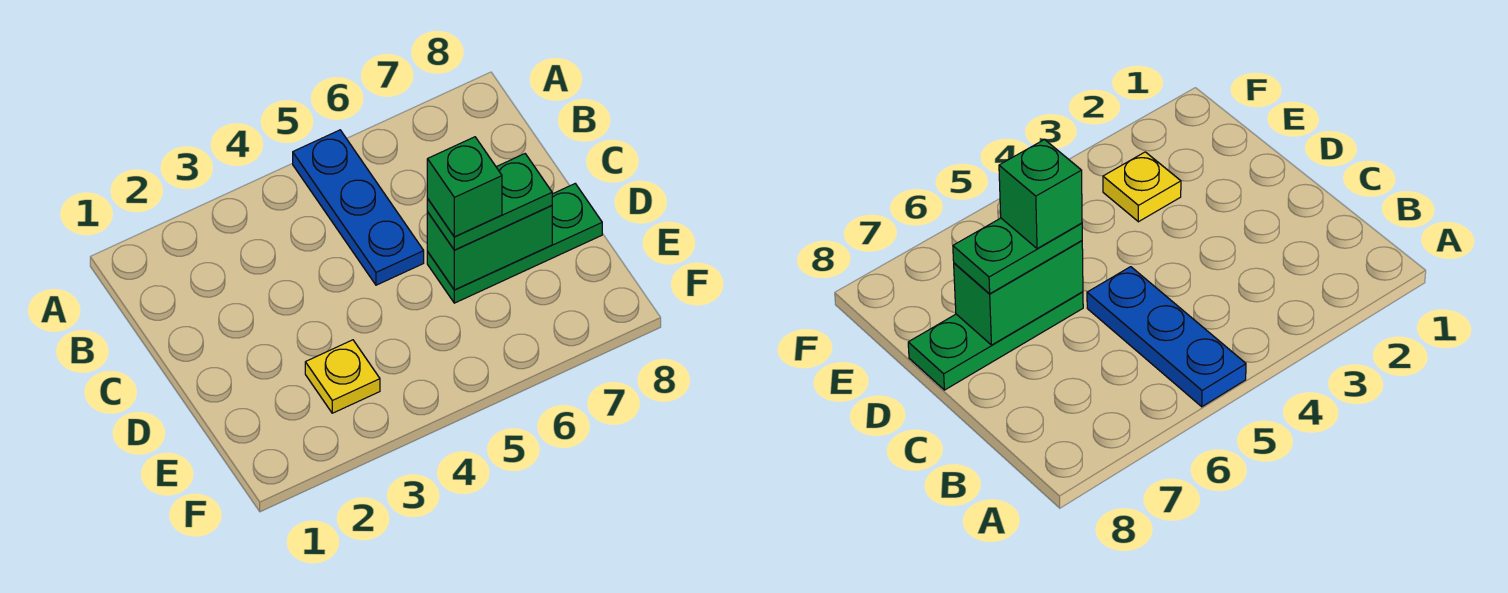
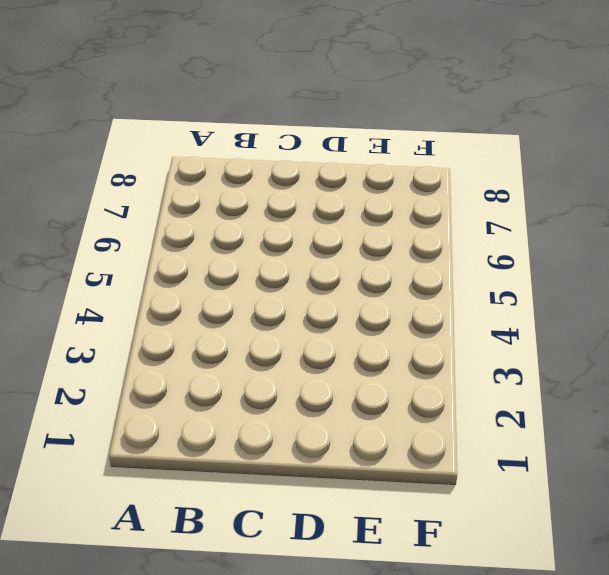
none -> blue plate A5:C5 level 1
none -> green plate D6:D8 level 1

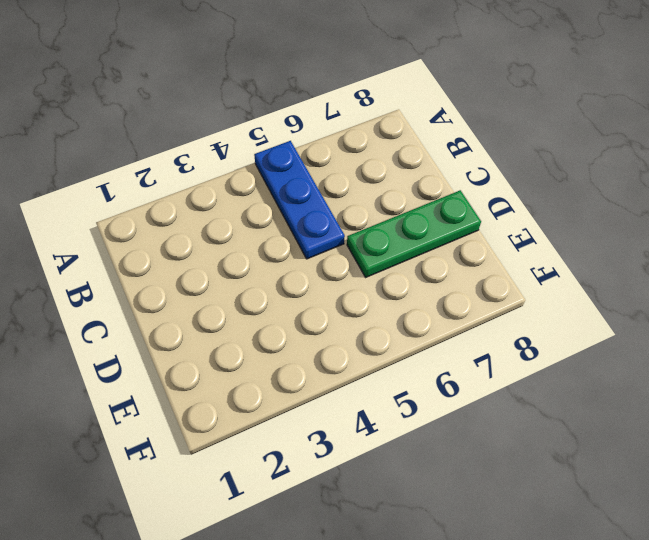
none -> yellow plate E3 level 1
none -> green brick D6:D7 level 2

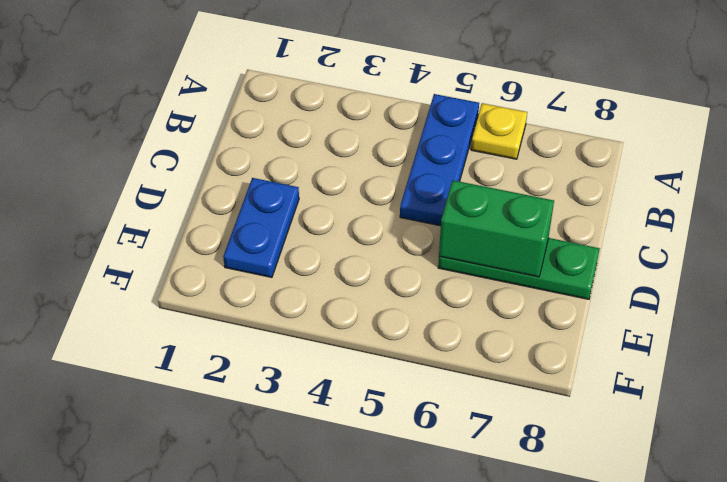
yellow plate A6 level 1 -> yellow plate E3 level 1
blue plate D2:E2 level 1 -> none
none -> green plate D6:D7 level 3
none -> green brick D6 level 4

